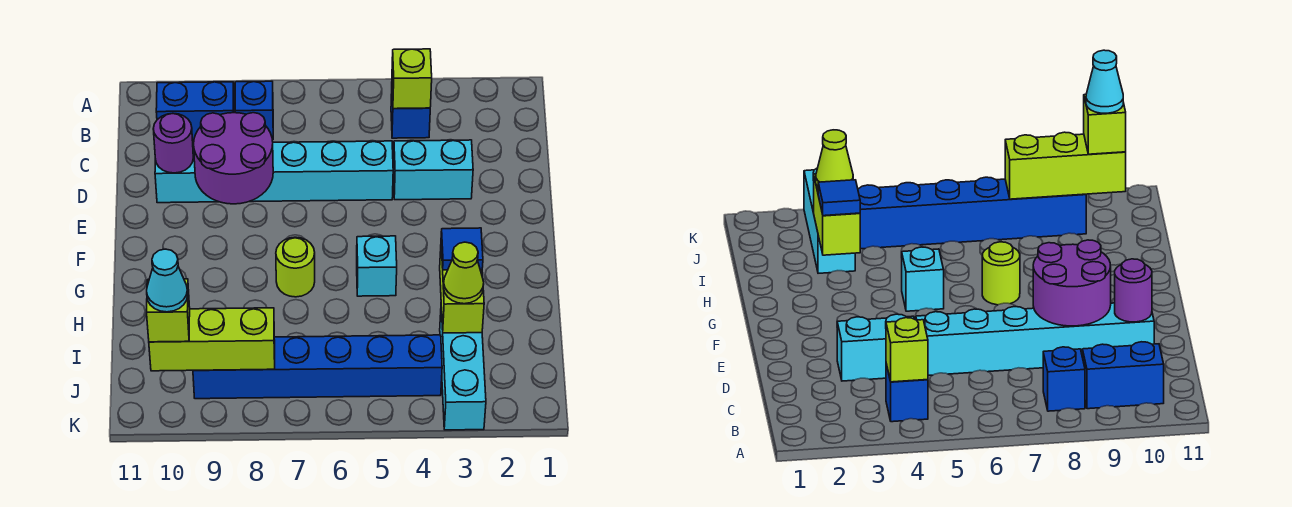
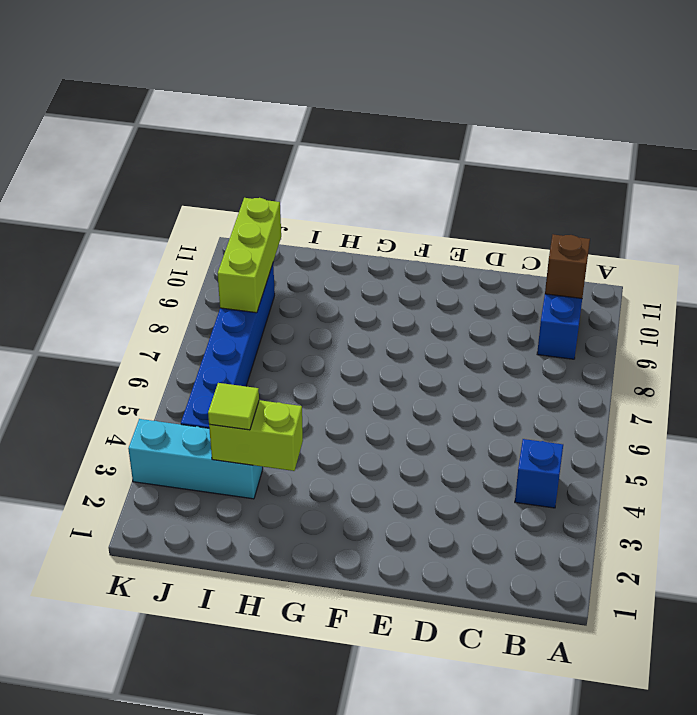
brown brick B10 level 2 -> none
lime tile I3 level 3 -> lime cone I3 level 3
none -> blue brick B8 level 1
none -> cyan brick D3:D4 level 1
none -> cyan brick D5:D10 level 1

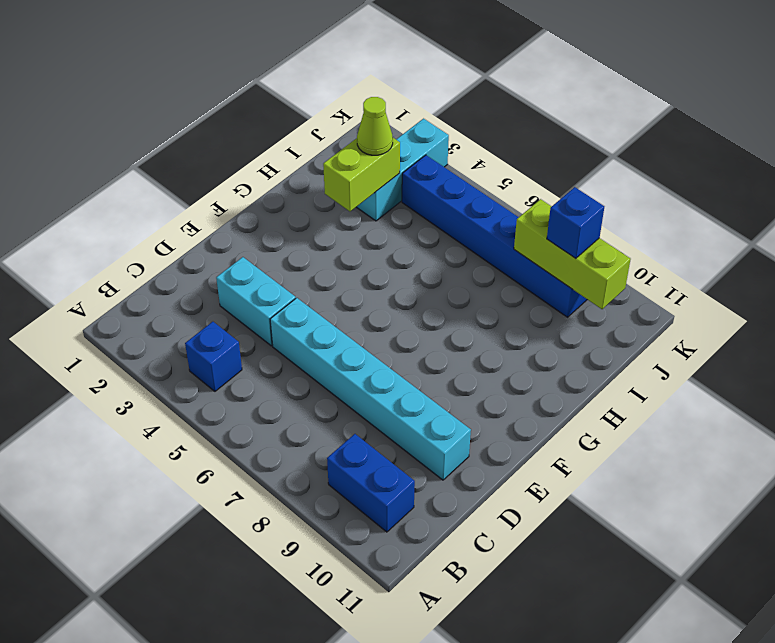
blue brick J9 level 3 -> blue brick B8 level 1
none -> cyan brick G5 level 1
none -> lime round brick G7 level 1
none -> lime brick B4 level 2

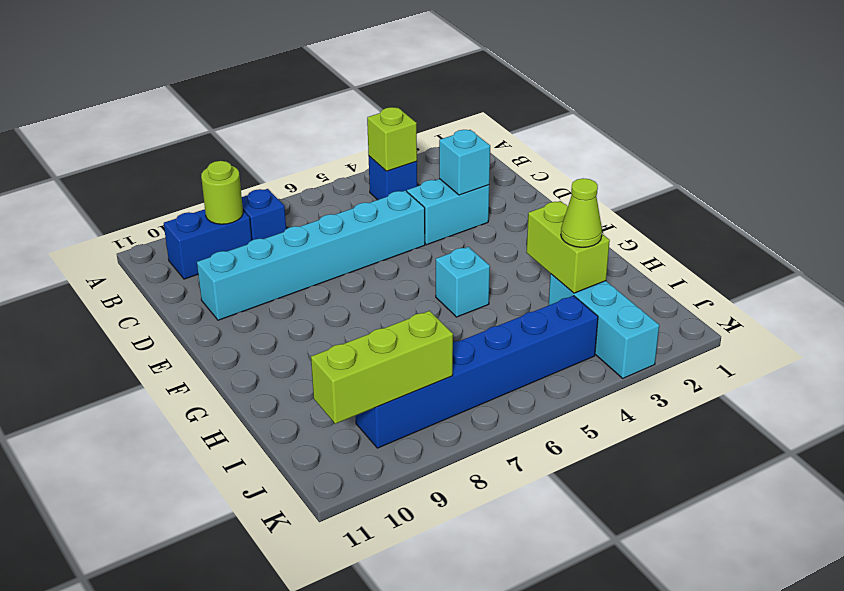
lime round brick B9 level 2 -> lime round brick G7 level 1
cyan brick D3 level 2 -> none
none -> purple round brick D8:E9 level 2
none -> purple round brick D10 level 2
none -> blue tile H3 level 3

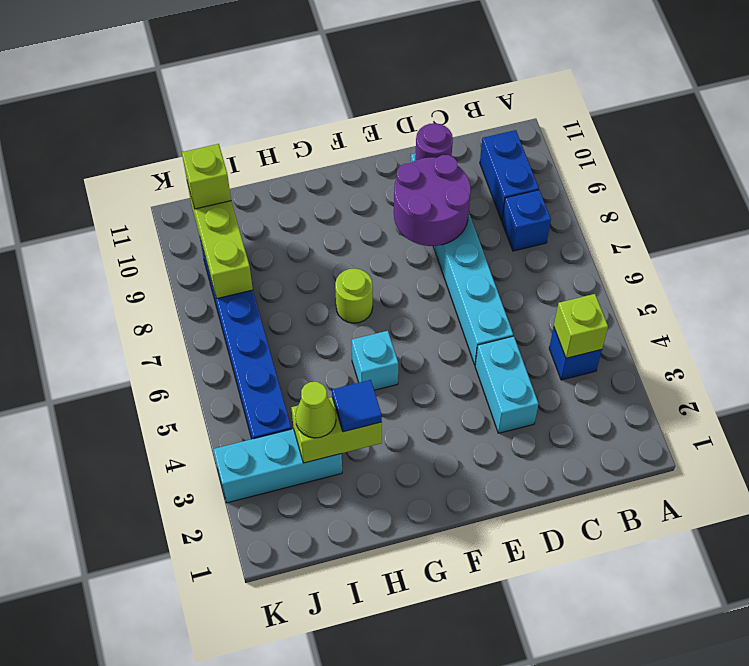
none -> cyan cone J10 level 4

